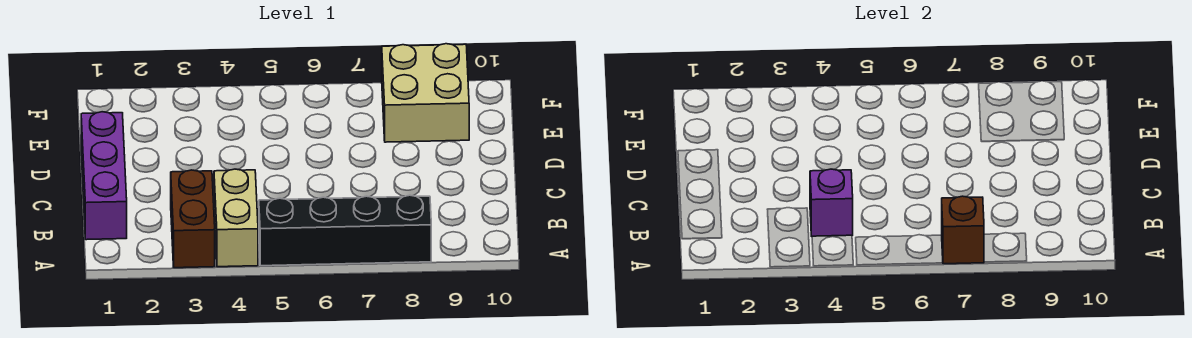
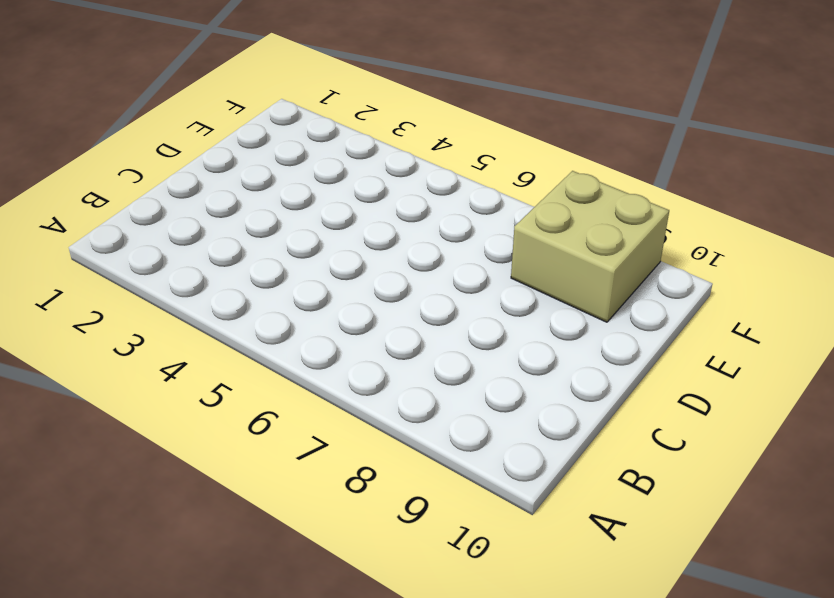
none -> brown brick A3:B3 level 1
none -> tan brick A4:B4 level 1

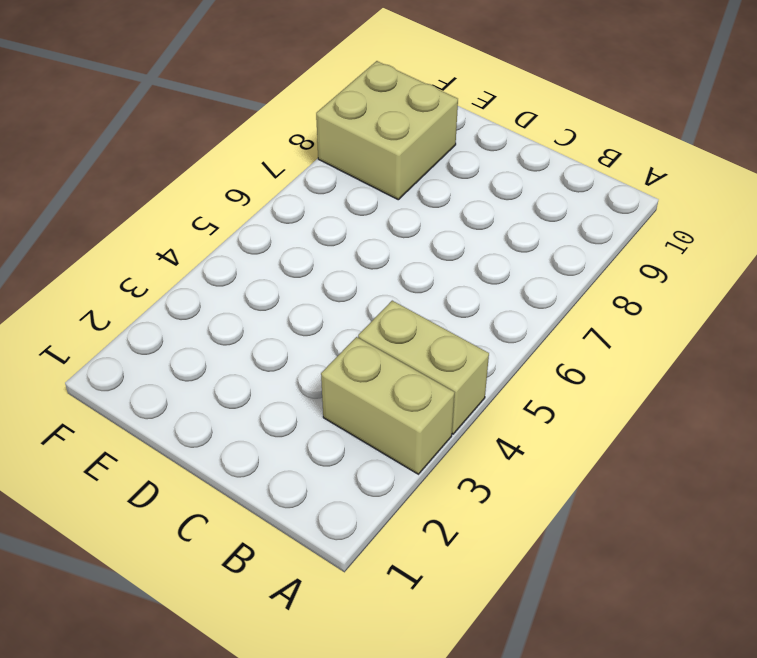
tan brick A3:B3 level 1 -> brown brick A3:B3 level 1
none -> black brick A5:A8 level 1
none -> purple brick B1:D1 level 1

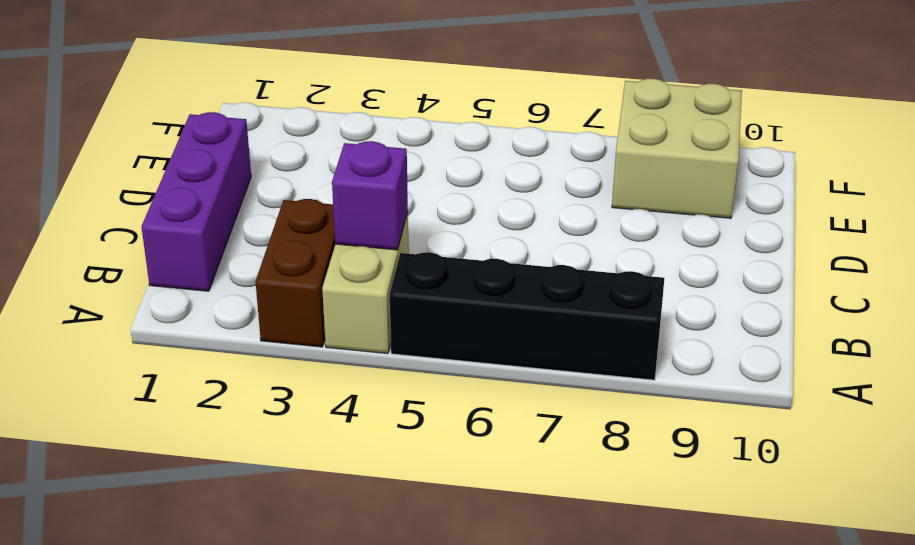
none -> brown brick A7 level 2

